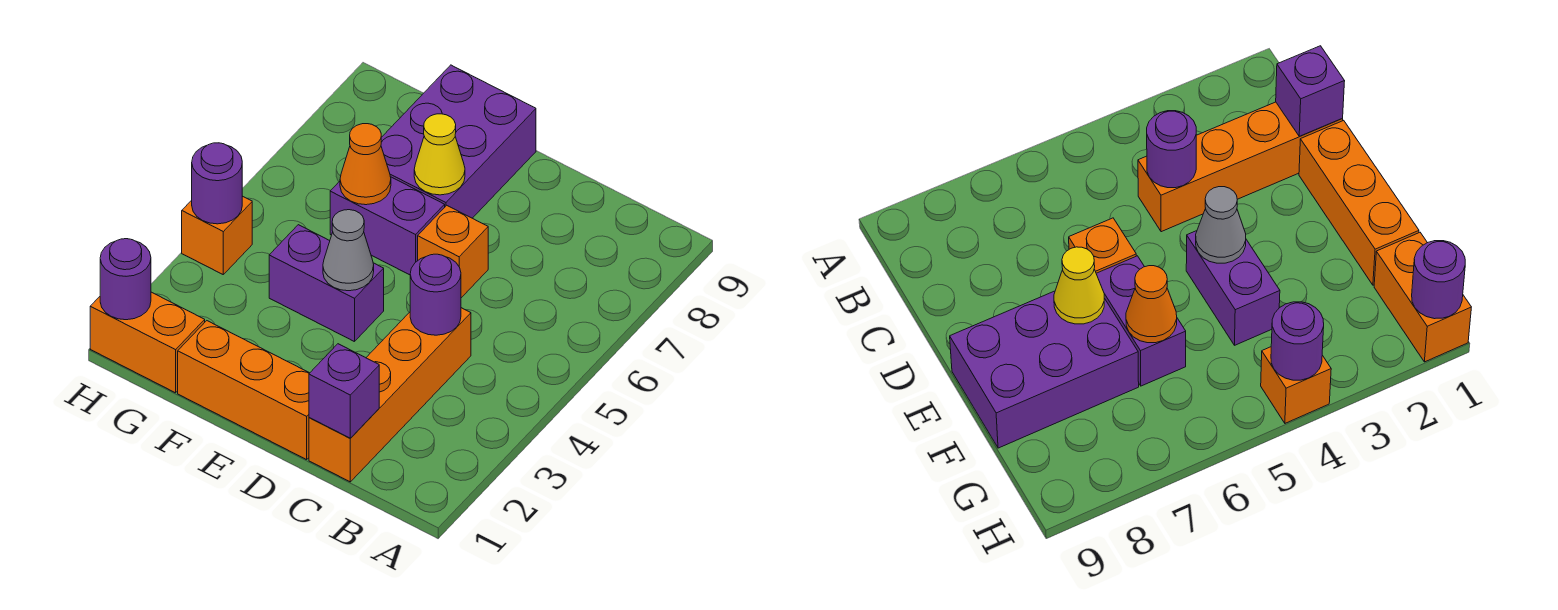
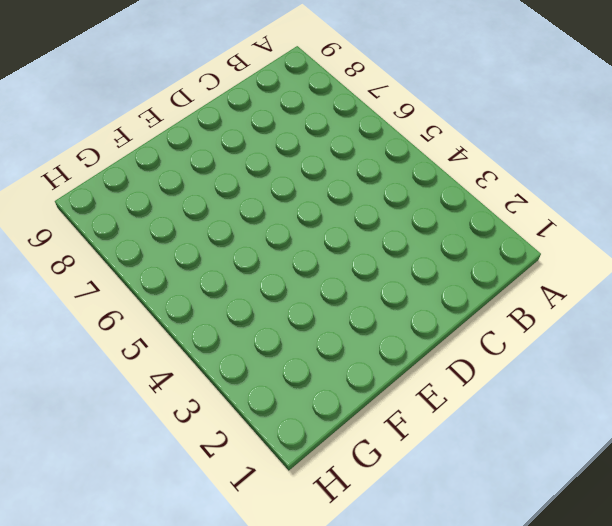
none -> orange brick C1:C4 level 1
none -> orange brick D1:F1 level 1
none -> orange brick D6 level 1

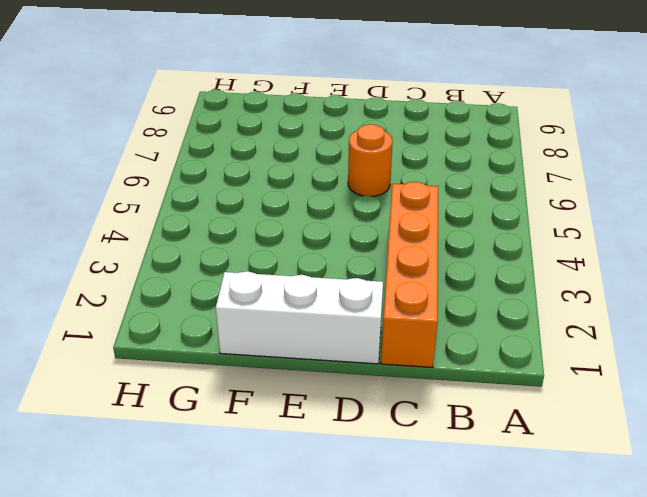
white brick D1:F1 level 1 -> orange brick D1:F1 level 1
orange round brick D6 level 1 -> orange brick D6 level 1
none -> purple brick E4:F4 level 1
none -> purple brick E6:F6 level 1
none -> purple brick E7:F9 level 1

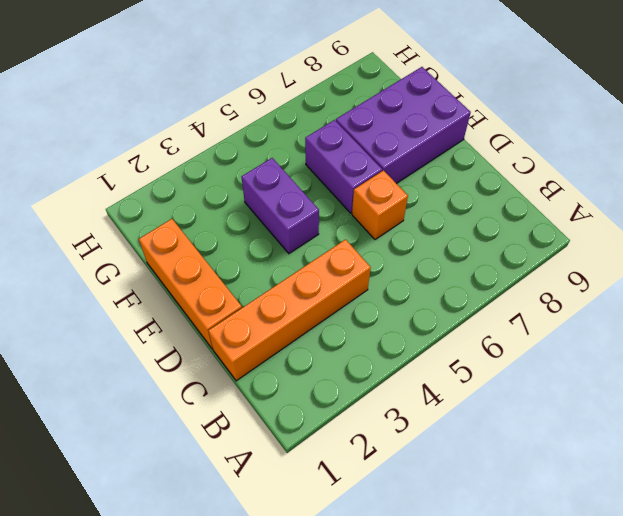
none -> orange brick G1:H1 level 1
none -> orange brick H4 level 1
none -> purple brick C1 level 2

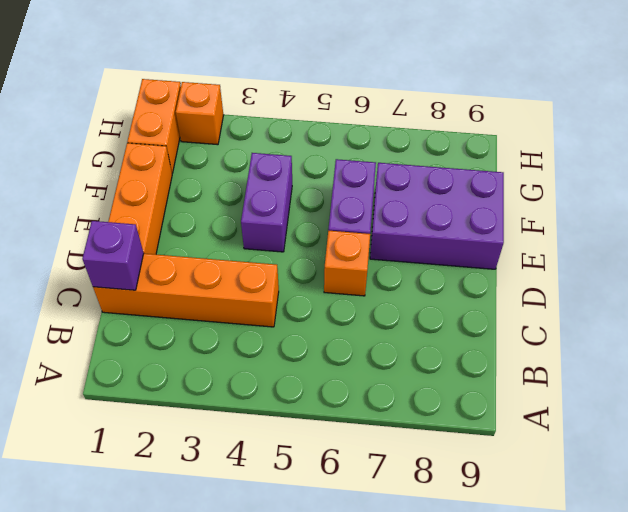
orange brick H2 level 1 -> orange brick H4 level 1
none -> purple round brick C4 level 2
none -> grey cone E4 level 2
none -> yellow cone E7 level 2

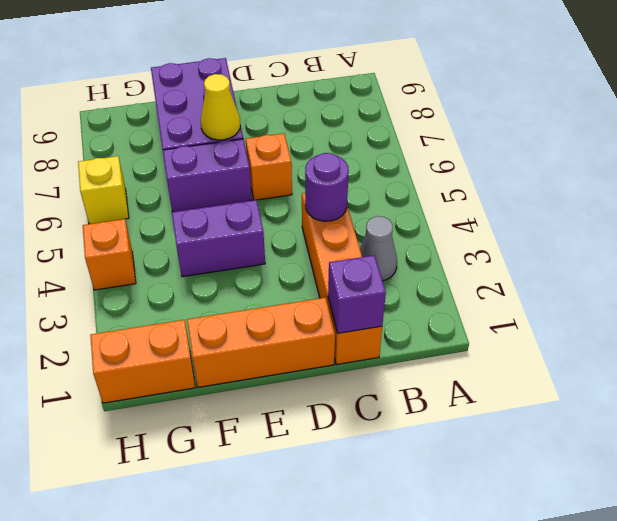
grey cone B3 level 1 -> grey cone E4 level 2
yellow brick H6 level 1 -> none
none -> orange cone F6 level 2
none -> purple round brick H1 level 2
none -> purple round brick H4 level 2

